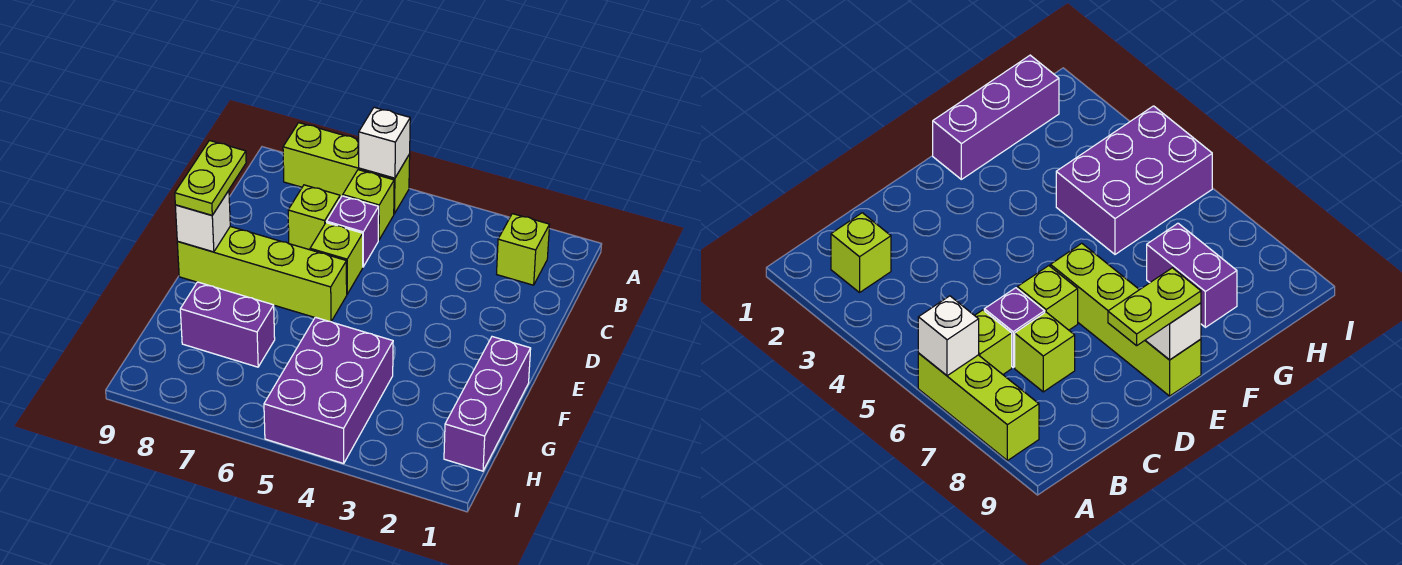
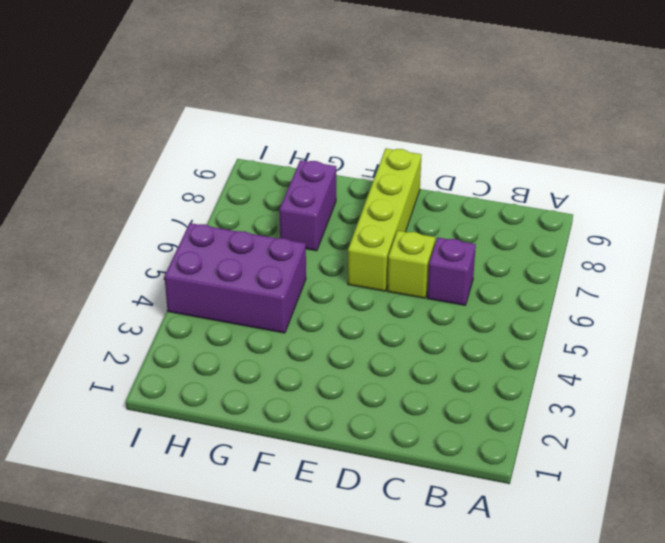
none -> lime brick A6:A8 level 1
none -> lime brick B2 level 1
none -> lime brick B6 level 1

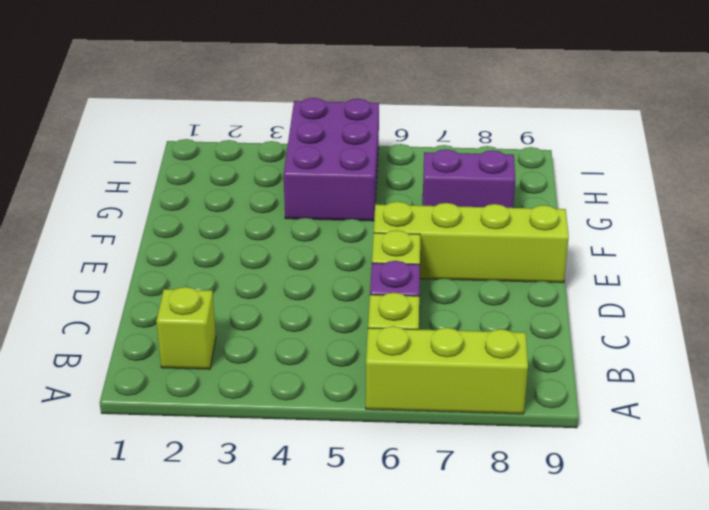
none -> lime brick C7 level 1
none -> purple brick F1:H1 level 1
none -> white brick A6 level 2

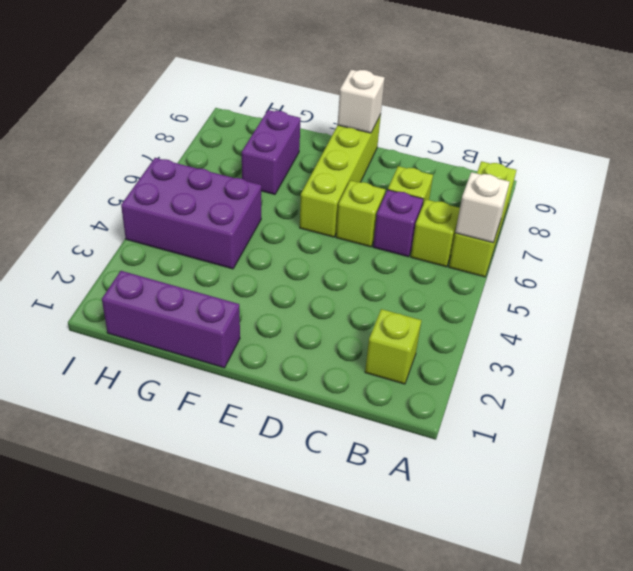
none -> lime plate D9:E9 level 3

